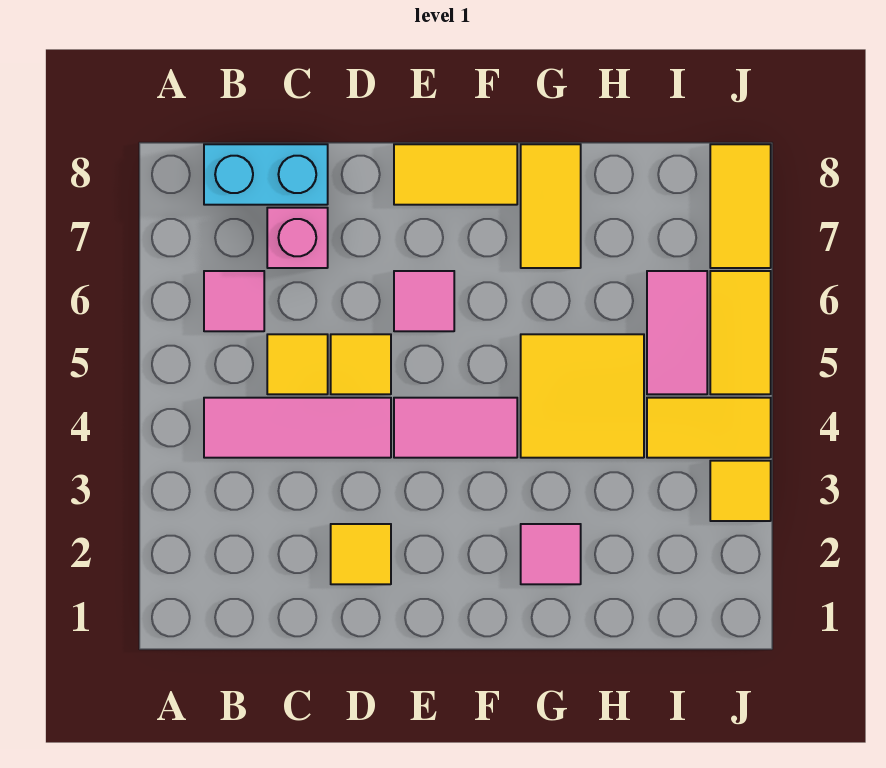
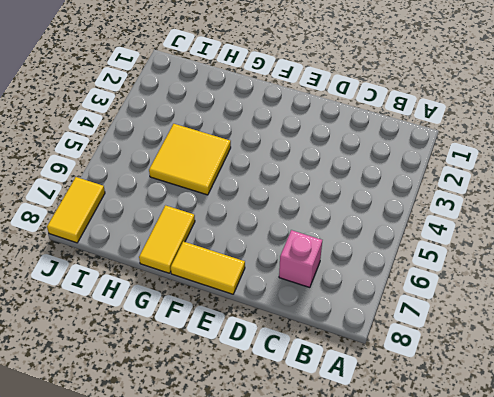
none -> pink tile B4:D4 level 1
none -> pink tile B6 level 1
none -> cyan brick B8:C8 level 1

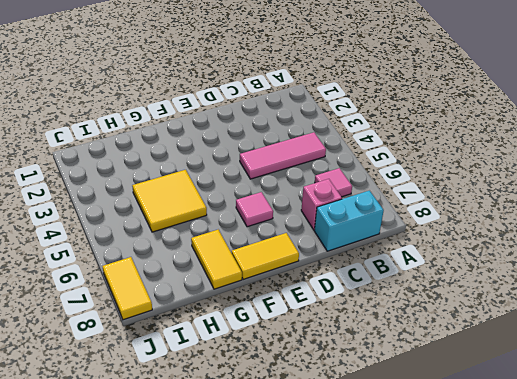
none -> yellow tile C5 level 1
none -> yellow tile D2 level 1
none -> yellow tile D5 level 1

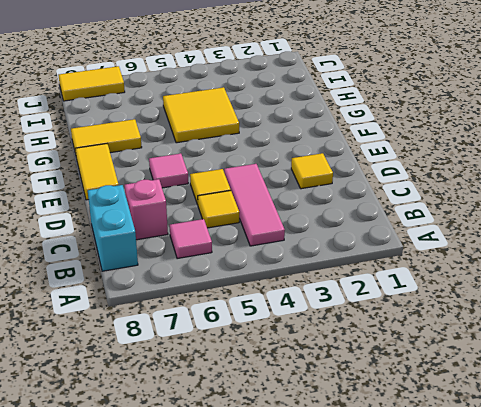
none -> pink tile E4:F4 level 1
none -> pink tile G2 level 1
none -> yellow tile I4:J4 level 1

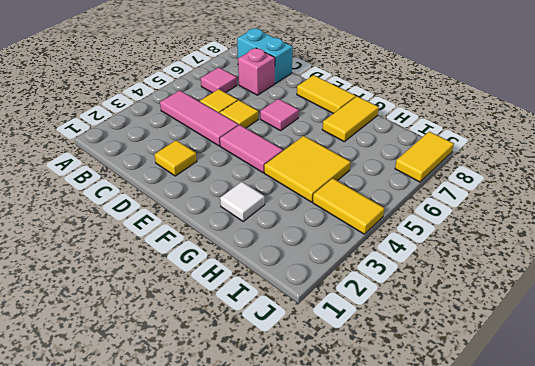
white tile G2 level 1 -> pink tile G2 level 1
none -> pink tile I5:I6 level 1
none -> yellow tile J3 level 1
none -> yellow tile J5:J6 level 1

